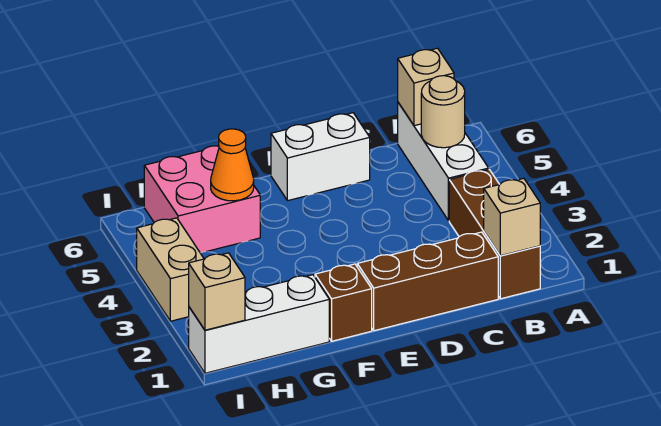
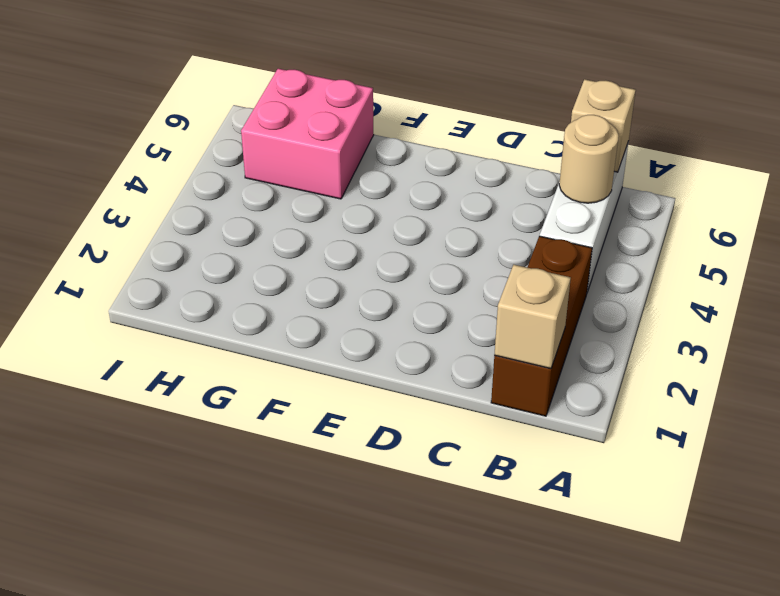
none -> brown brick C1:E1 level 1
none -> white brick D6:E6 level 1
none -> brown brick F1 level 1

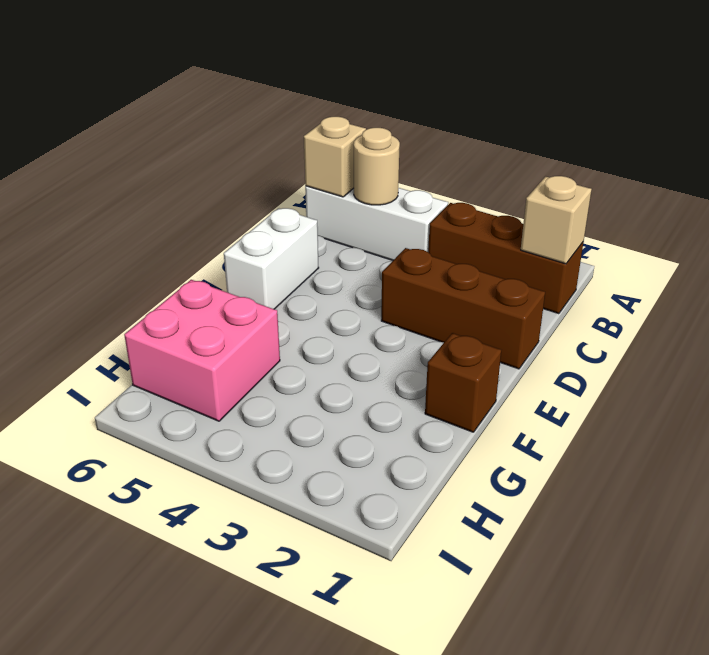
brown brick D1:D3 level 1 -> brown brick C1:E1 level 1
none -> white brick G1:I1 level 1
none -> tan brick I3:I4 level 1
none -> orange cone G5 level 2

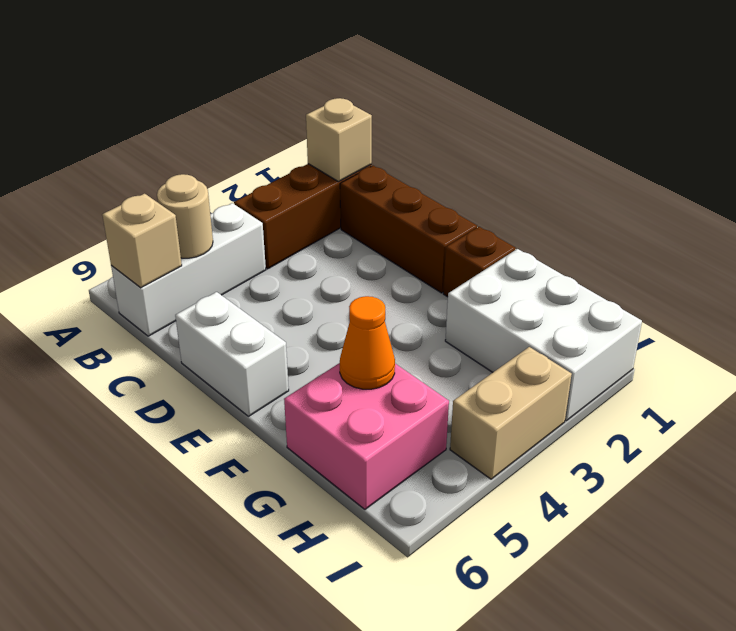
white brick G1:I2 level 1 -> white brick G1:I1 level 1
none -> tan brick I1 level 2

